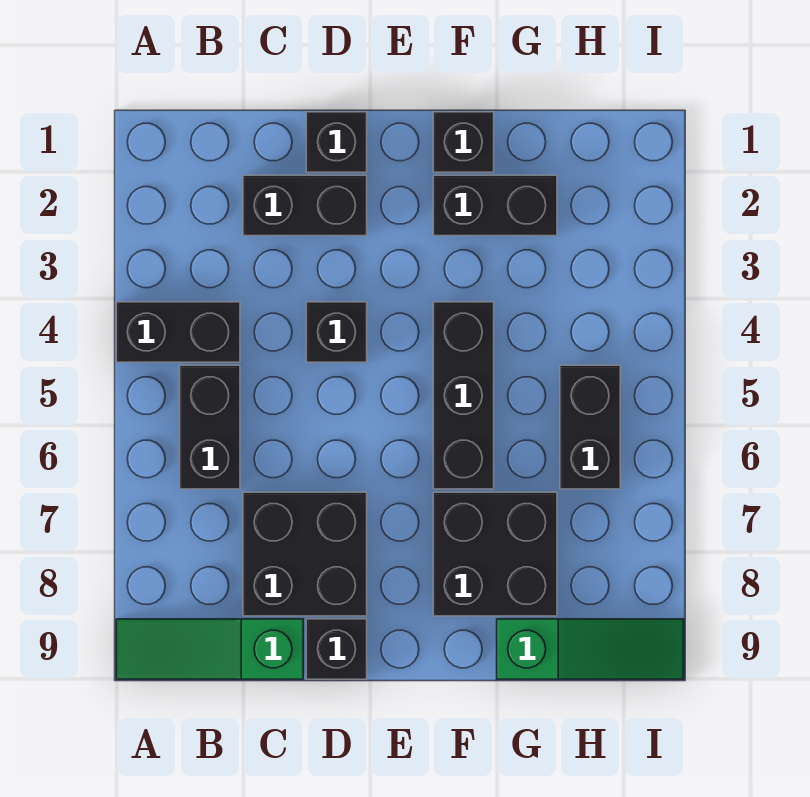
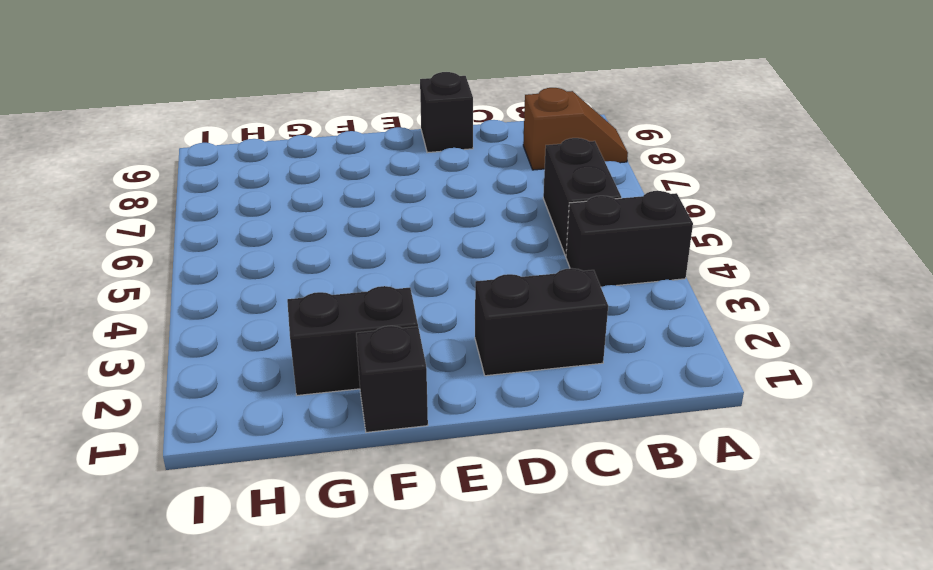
brown slope A8:B8 level 1 top B -> none
none -> green slope A9:C9 level 1 top C
none -> black brick C7:D8 level 1
none -> black brick D1 level 1

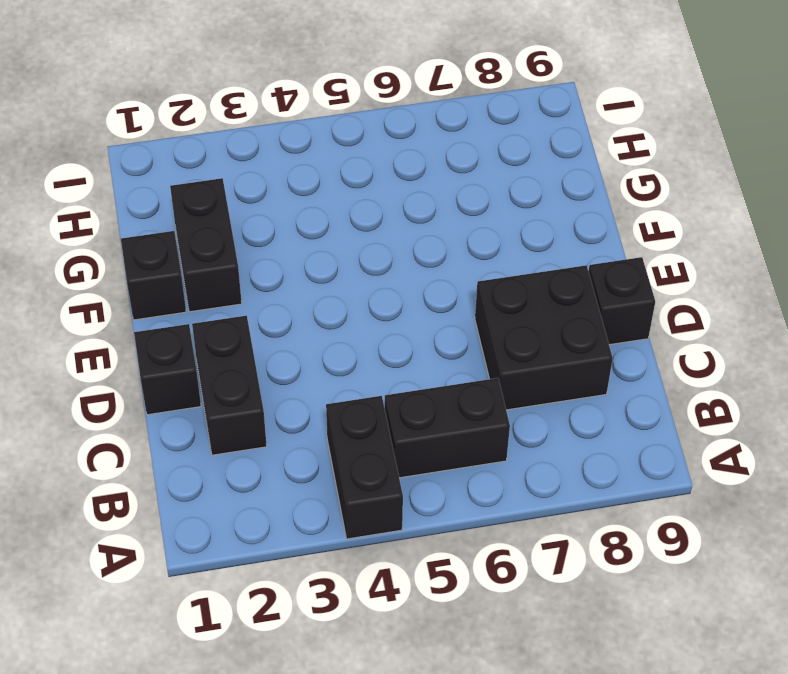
none -> green slope A9:C9 level 1 top C
none -> black brick D4 level 1
none -> black brick F4:F6 level 1

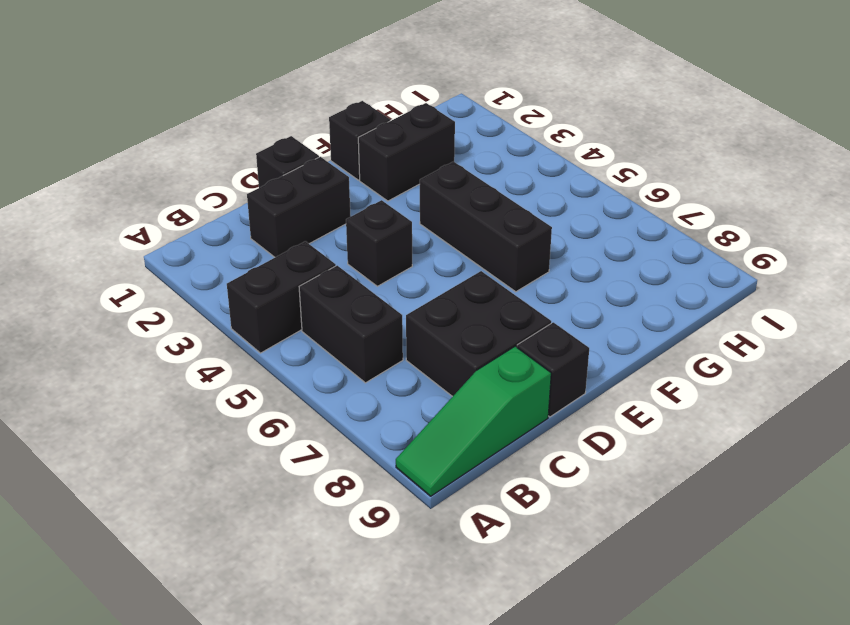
none -> black brick F7:G8 level 1
none -> green slope G9:I9 level 1 top G
none -> black brick H5:H6 level 1

